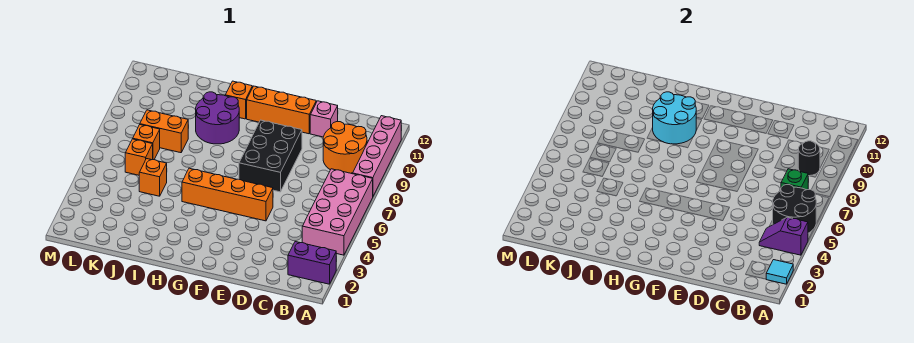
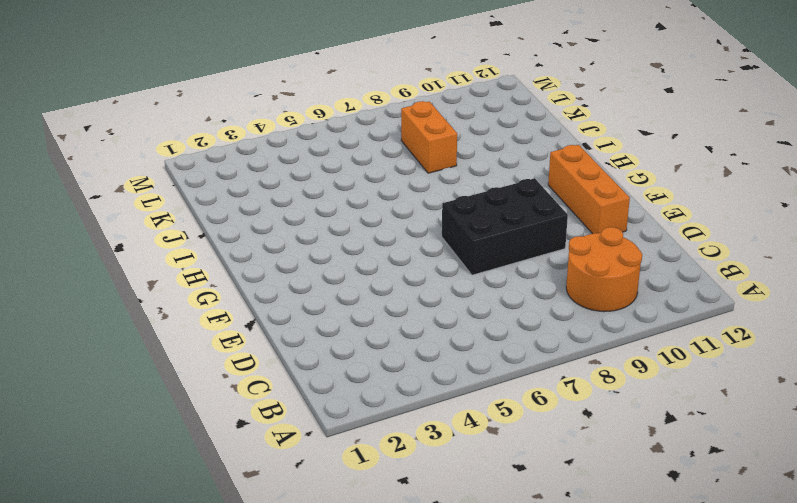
none -> purple brick A2:B2 level 1
none -> pink brick A4:B7 level 1
none -> pink brick A8:A11 level 1

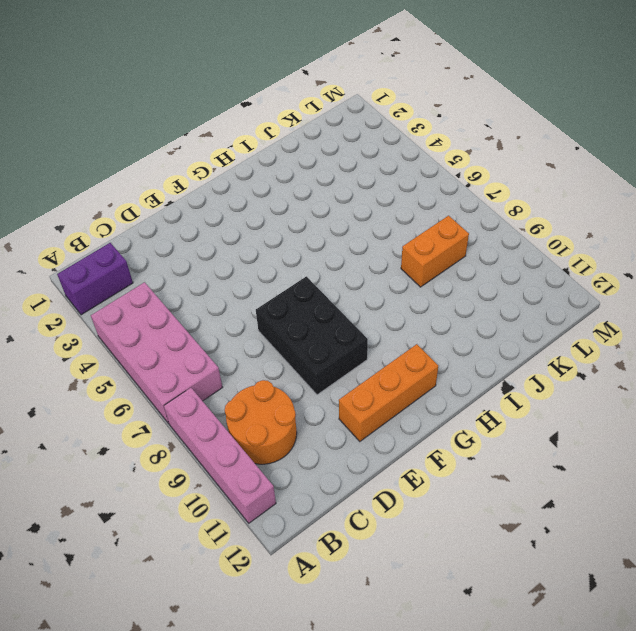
none -> pink brick D11 level 1
none -> orange brick E5:H5 level 1
none -> purple round brick H9:I10 level 1

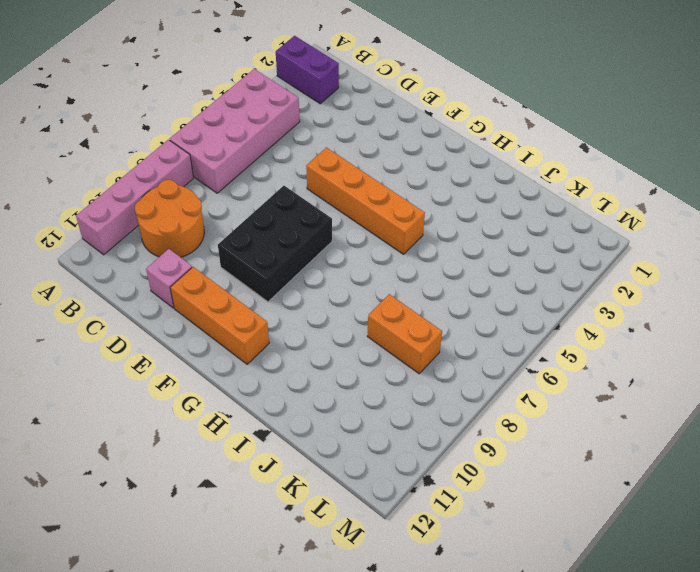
none -> purple round brick H9:I10 level 1
none -> orange brick H11 level 1
none -> orange brick J5 level 1

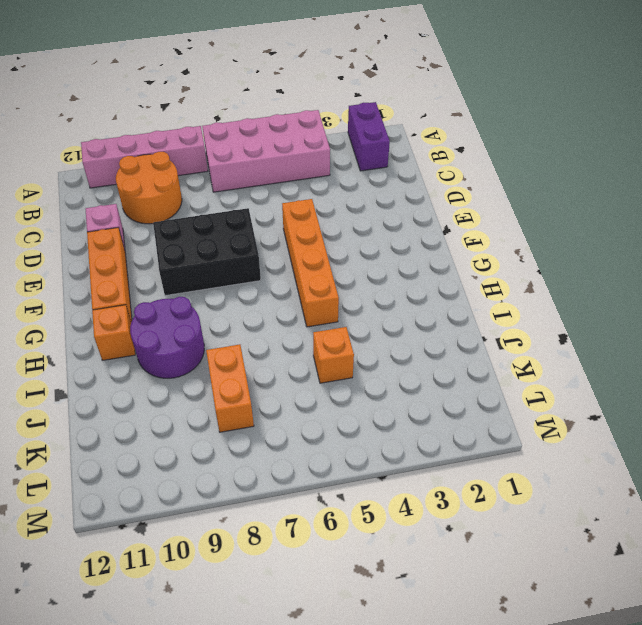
none -> orange brick K6 level 1
none -> orange brick K7 level 1
none -> cyan tile A2 level 2

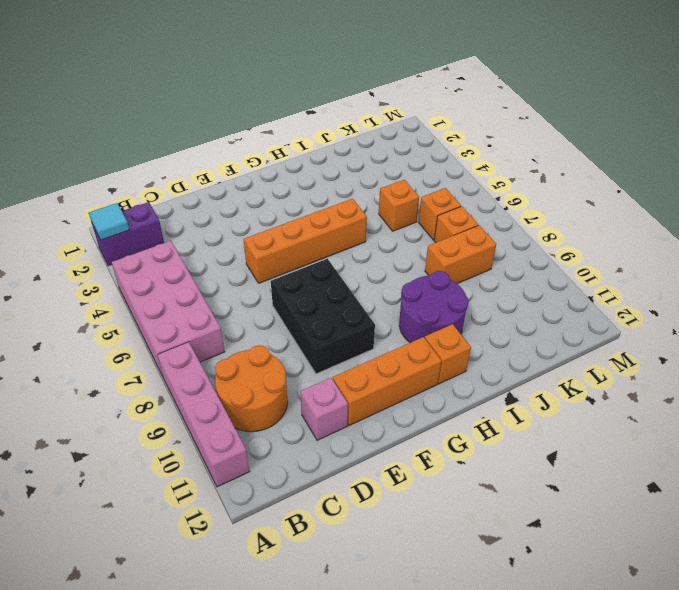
none -> purple slope A4:B4 level 2 top A
none -> black round brick A5:B6 level 2
none -> green brick B7 level 2

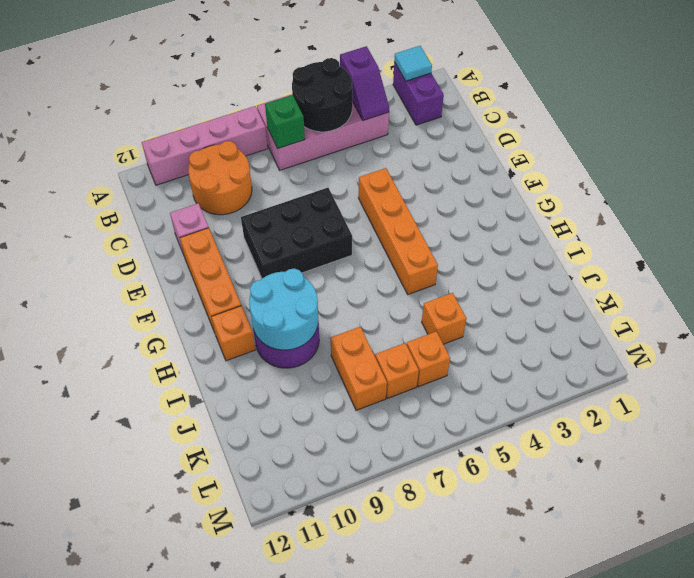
none -> black round brick B9 level 2

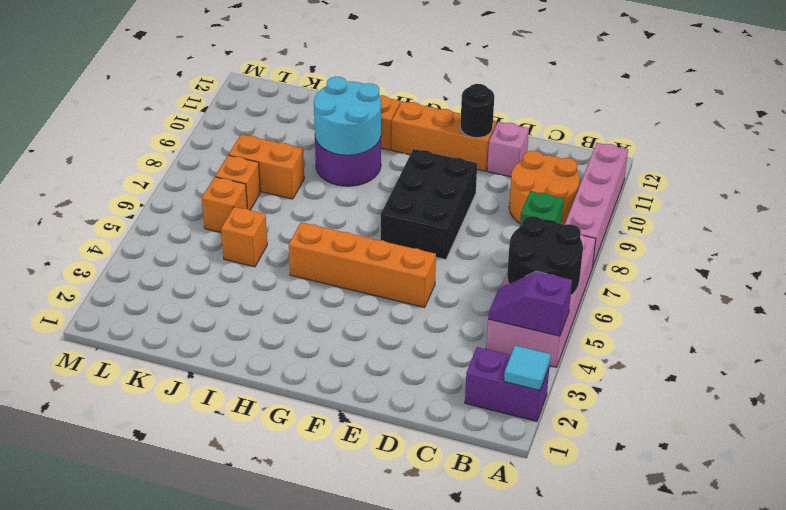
black round brick E11 level 2 -> black round brick B9 level 2

